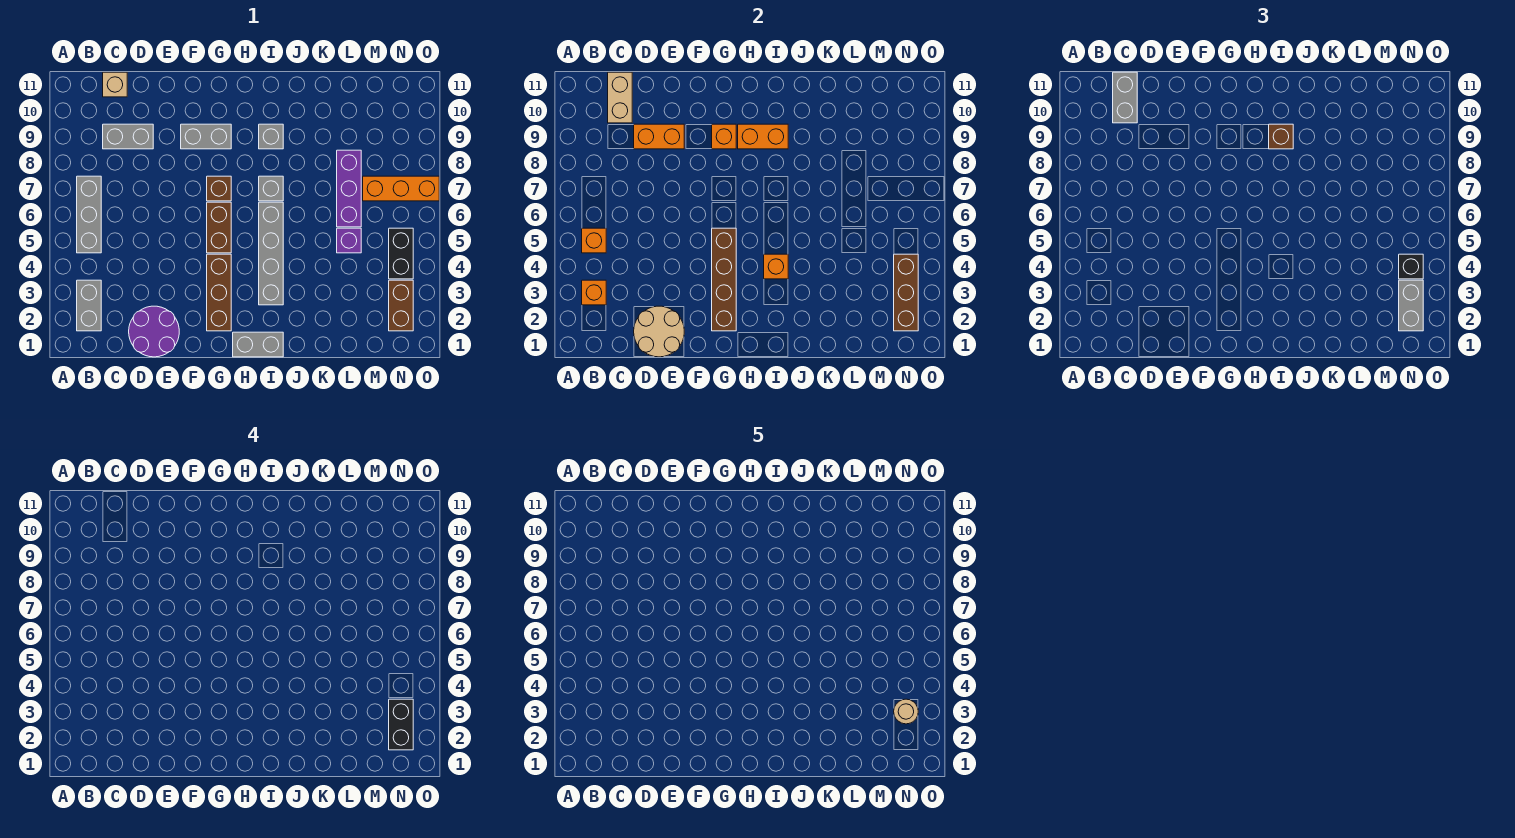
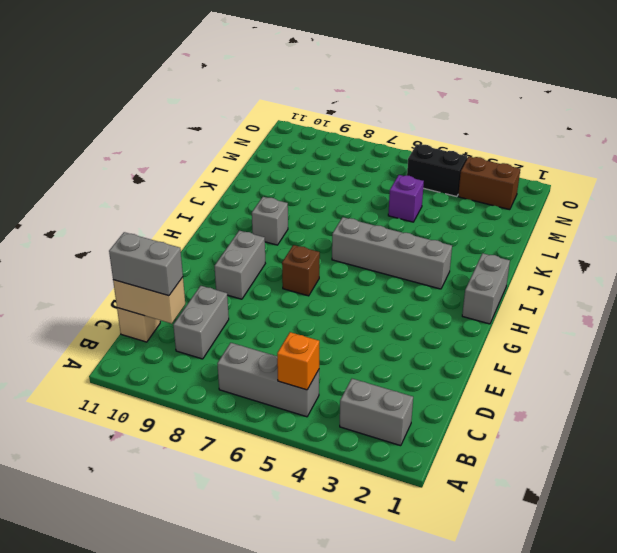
none -> purple round brick D1:E2 level 1
none -> brown brick G2:G4 level 1
none -> brown brick G5:G6 level 1
none -> grey brick I7 level 1

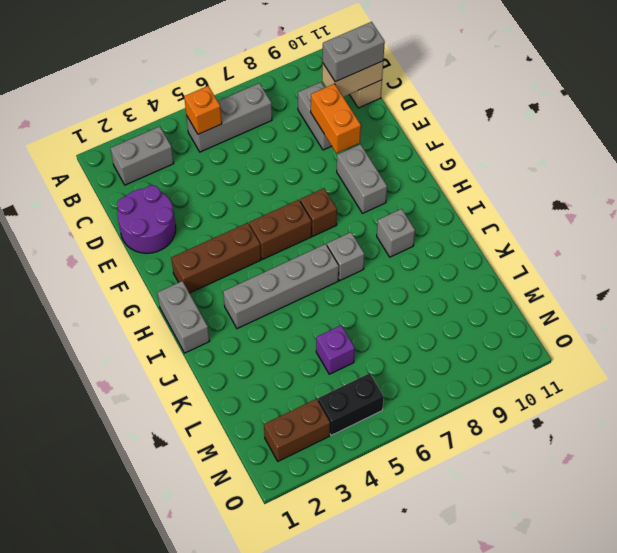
none -> purple brick L6:L8 level 1
none -> orange brick M7:O7 level 1
none -> orange brick B3 level 2
none -> tan round brick D1:E2 level 2

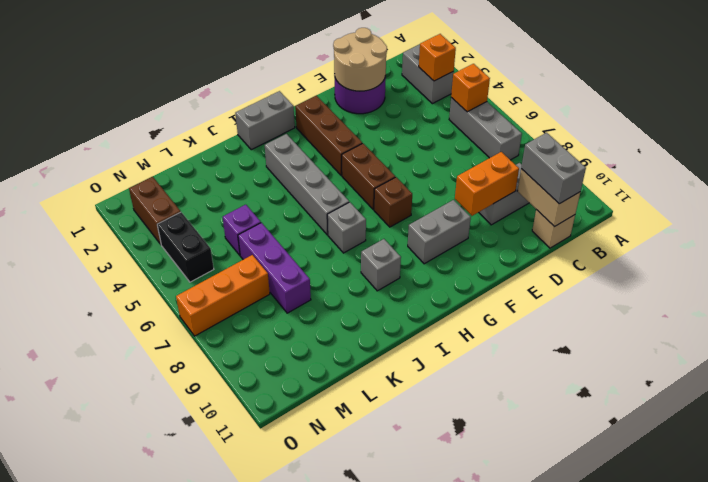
none -> brown brick G2:G5 level 2
none -> orange brick G9 level 2
none -> orange brick H9:I9 level 2
none -> orange brick I4 level 2

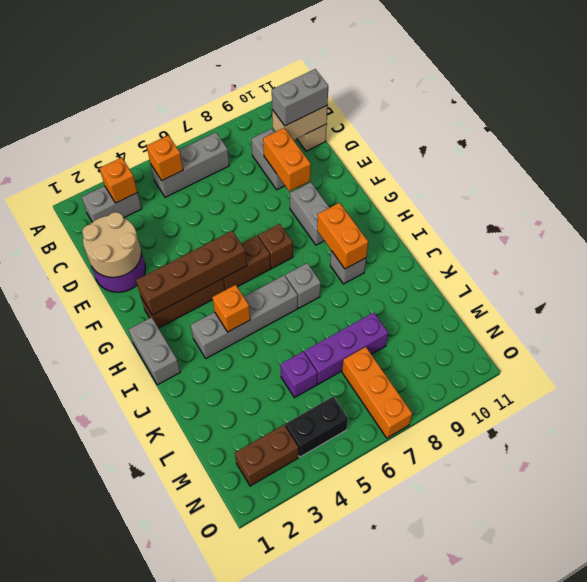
none -> orange brick G9 level 2
none -> brown brick N2:N4 level 2
none -> brown brick I9 level 3
none -> grey brick N2:N3 level 3

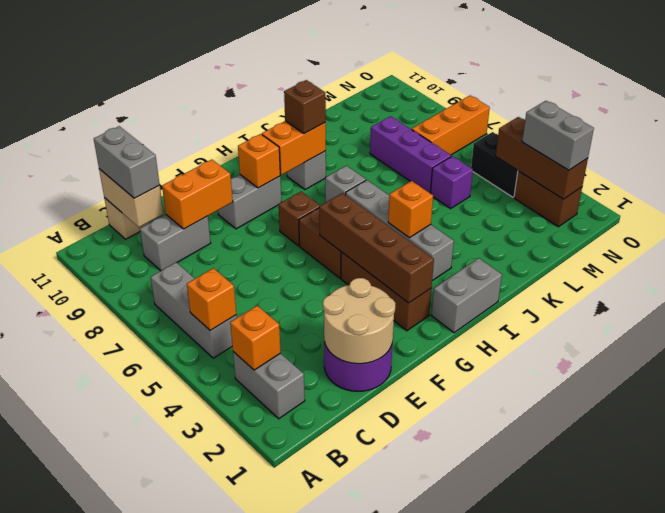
none -> black brick N4 level 3
none -> black brick N2:N3 level 4
none -> tan round brick N3 level 5

